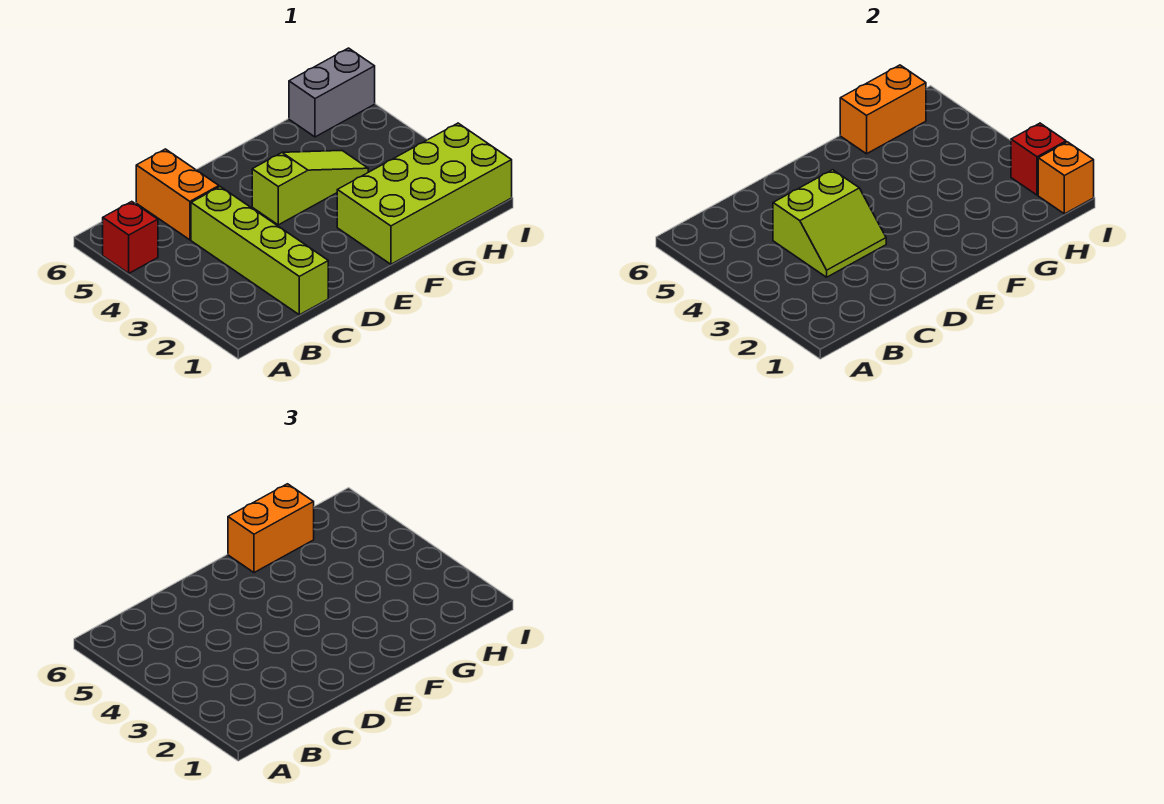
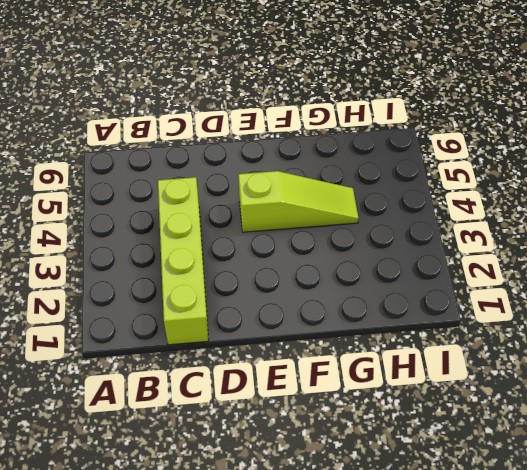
none -> red brick A5 level 1
none -> orange brick C5:C6 level 1

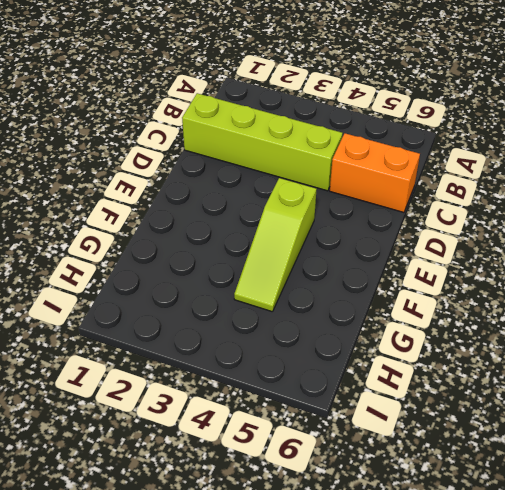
none -> red brick A5 level 1
none -> lime brick F1:I2 level 1

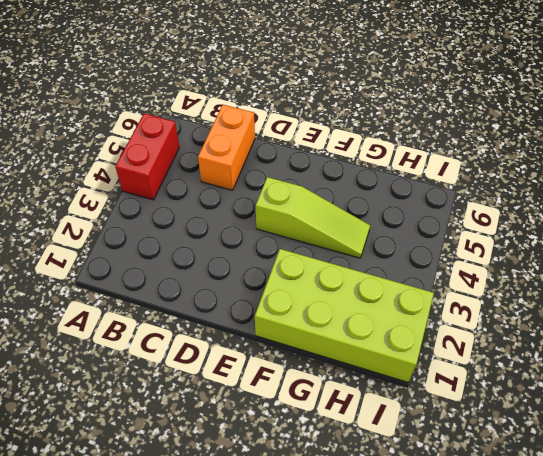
red brick A4:A5 level 1 -> red brick A5 level 1
none -> lime brick C1:C4 level 1
none -> grey brick H6:I6 level 1

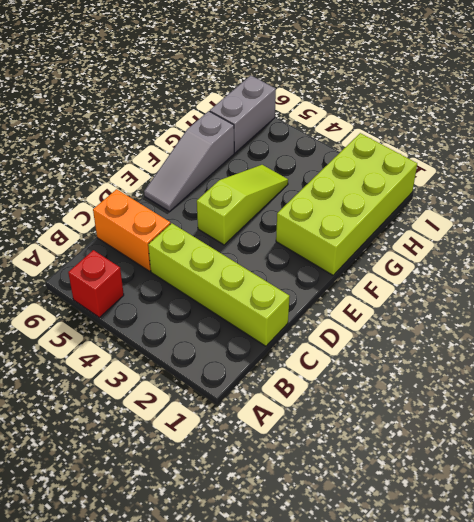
grey slope E6:G6 level 1 top G -> none
none -> lime slope C3:D4 level 2 top 4
none -> orange brick G6:H6 level 2

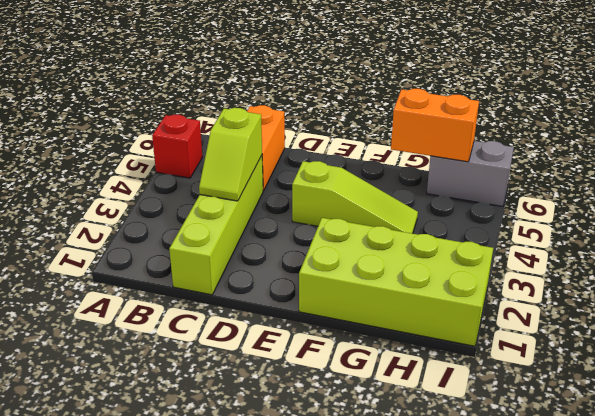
lime slope C3:C4 level 2 top 4 -> lime slope C3:D4 level 2 top 4
none -> orange brick I1 level 2
none -> red brick I2 level 2

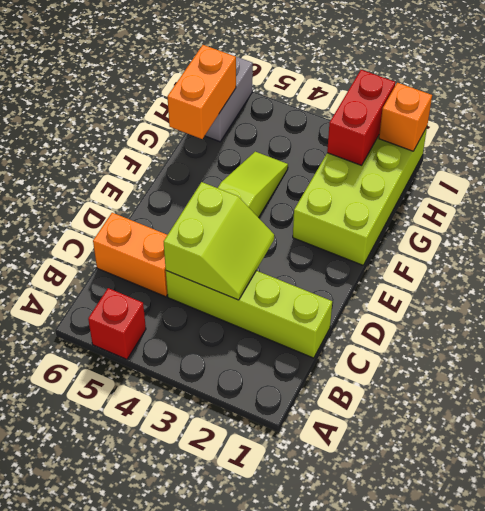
red brick H2:I2 level 2 -> red brick I2 level 2
none -> orange brick F6:G6 level 3

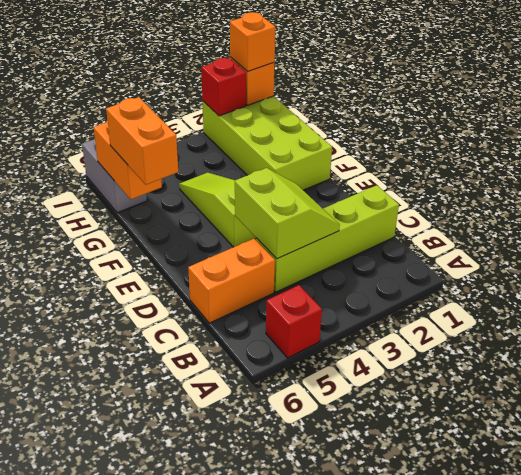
orange brick I1 level 3 -> none

